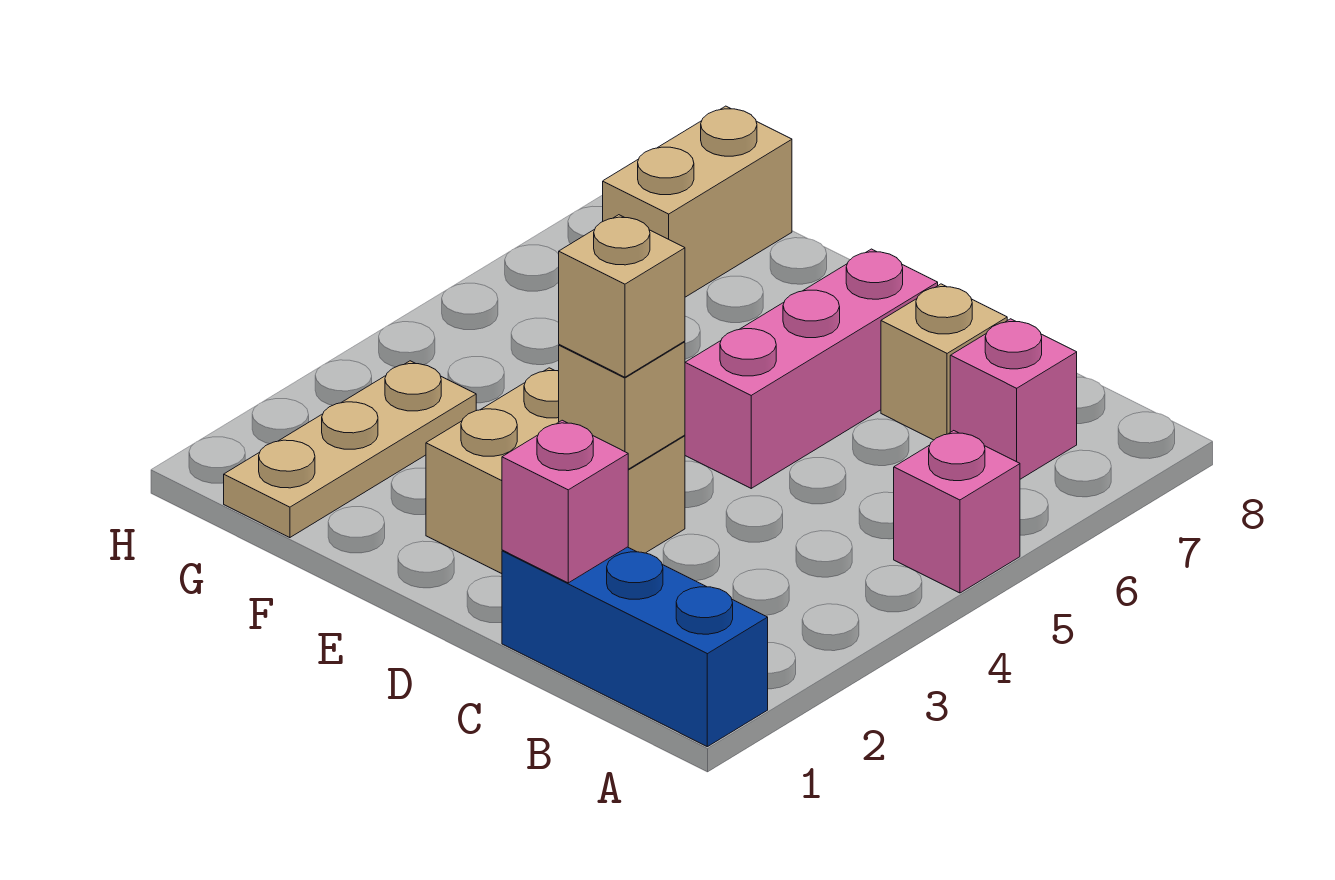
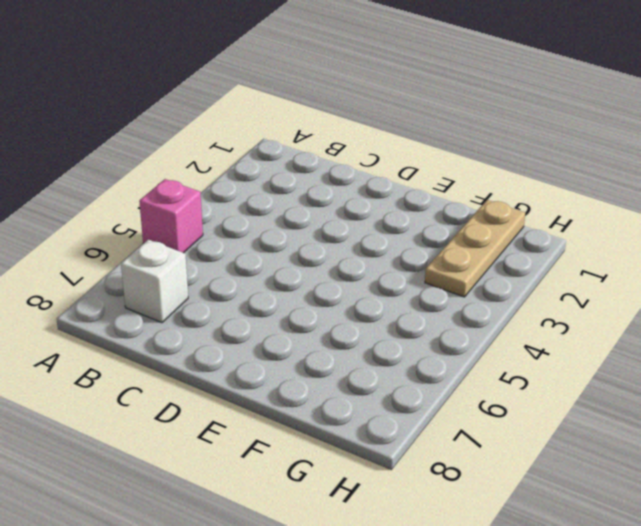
white brick B7 level 1 -> pink brick B7 level 1
none -> blue brick A1:C1 level 1
none -> tan brick C7 level 1

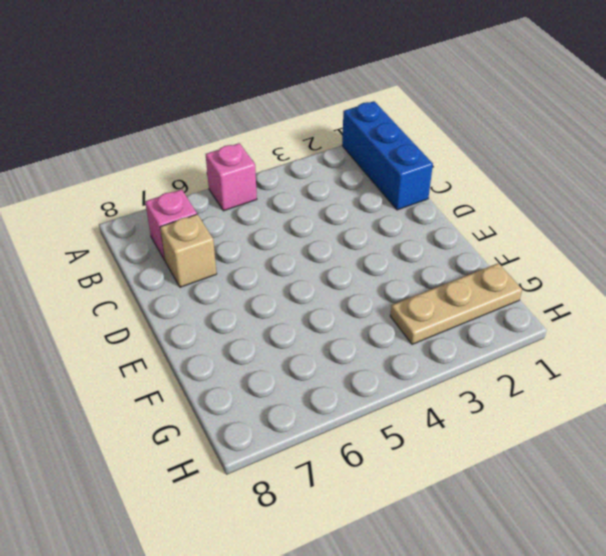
none -> tan brick D2:E3 level 1
none -> pink brick D5:D7 level 1

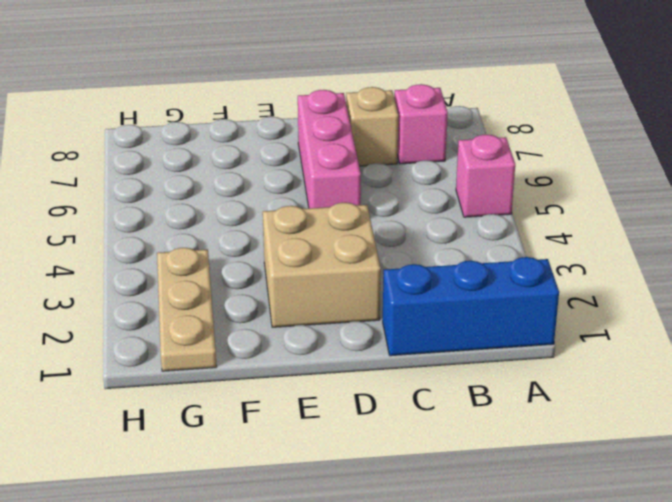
none -> tan brick G7:G8 level 1
none -> pink brick C1 level 2

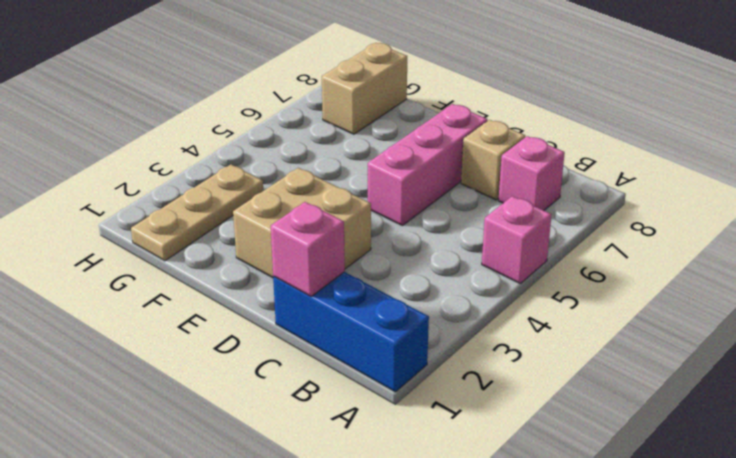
none -> tan brick D3 level 2
none -> tan brick D3 level 3

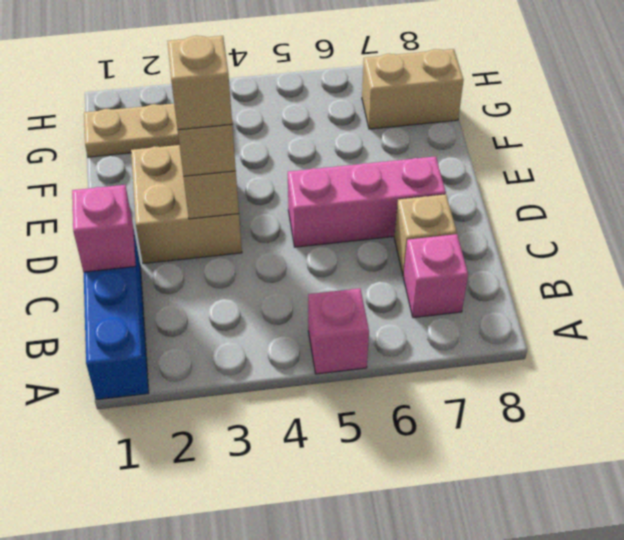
tan brick D3 level 4 -> none

